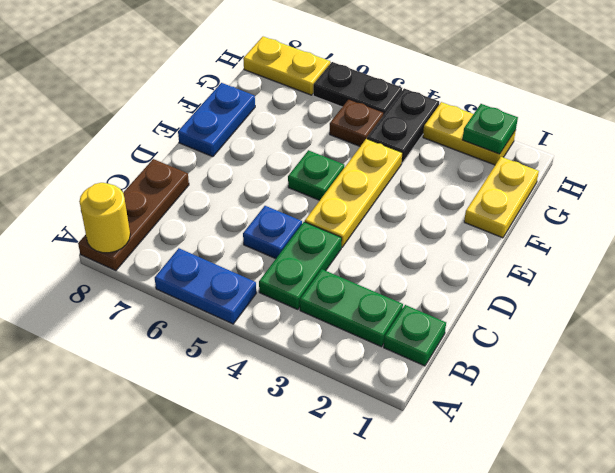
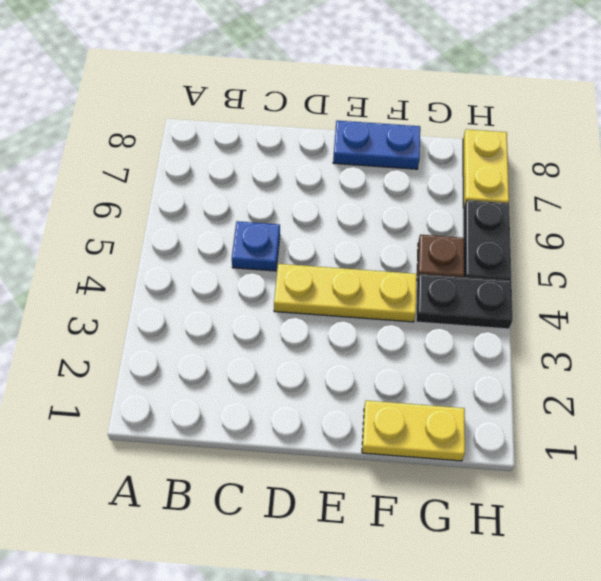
none -> blue plate A5:A6 level 1
none -> brown plate A8:C8 level 1
none -> green plate B1 level 1

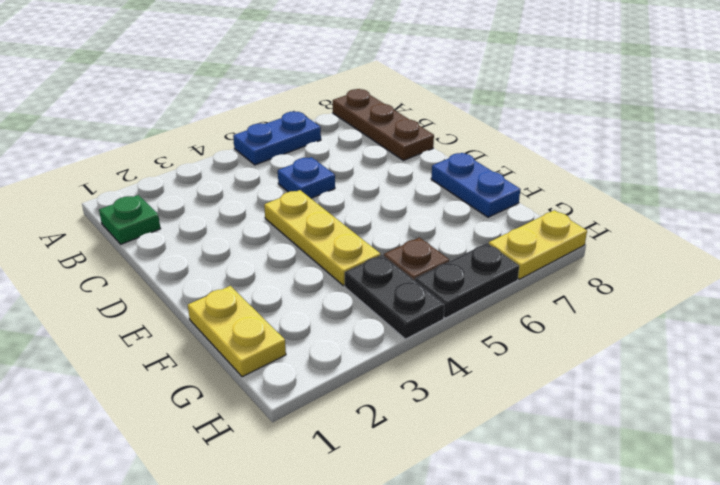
none -> green plate B2:B3 level 1
none -> green plate B4:C4 level 1
none -> green plate E5 level 1

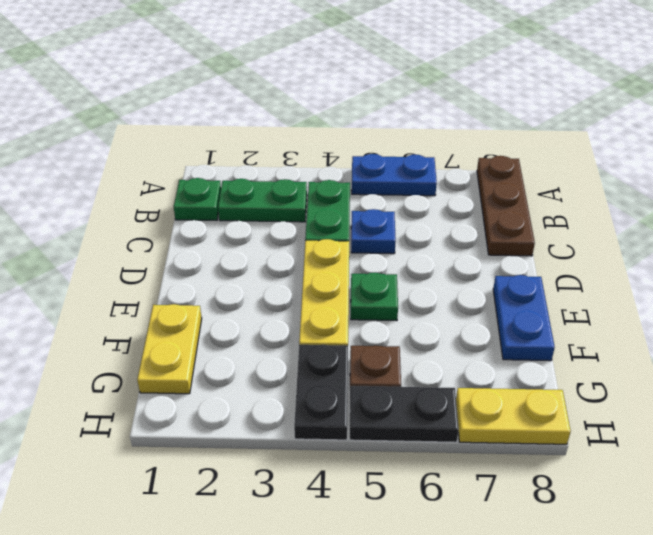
none -> yellow plate H2:H3 level 1
none -> yellow round brick A8 level 2
none -> green plate H2 level 2

